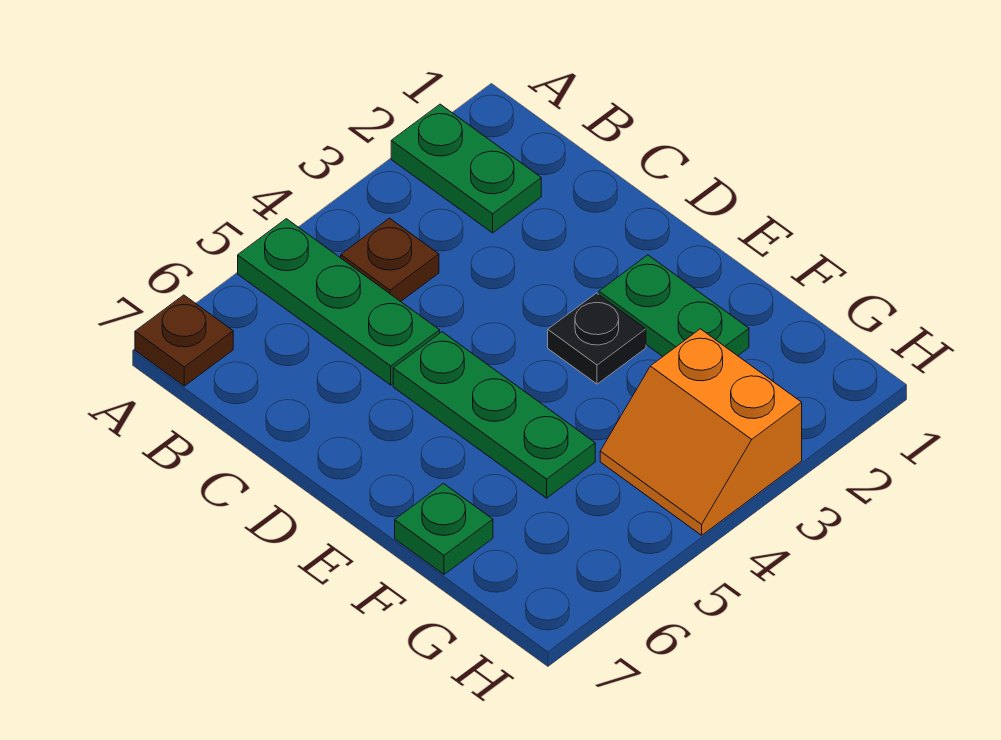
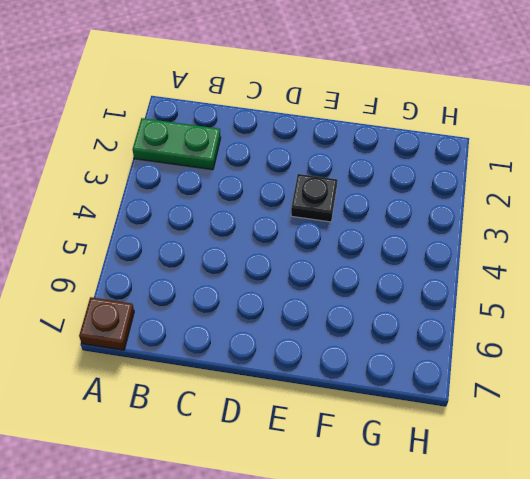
none -> green plate A5:C5 level 1
none -> brown plate B4 level 1

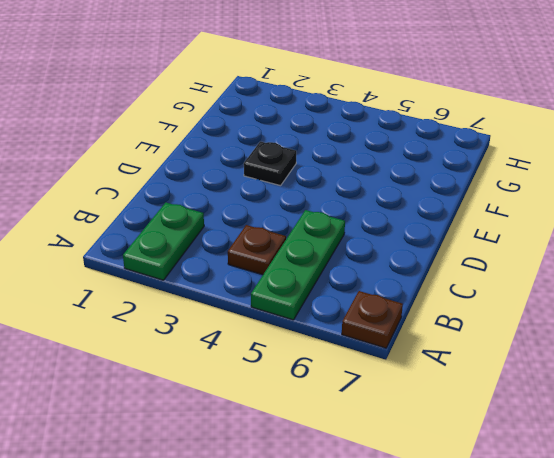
none -> green plate D5:F5 level 1
none -> green plate E2:F2 level 1

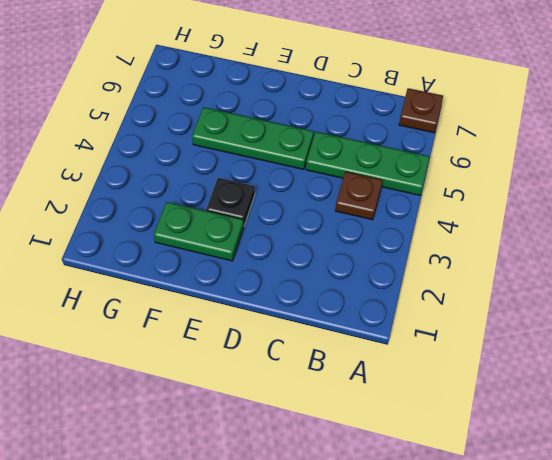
none -> green plate A2:B2 level 1
none -> green plate F7 level 1

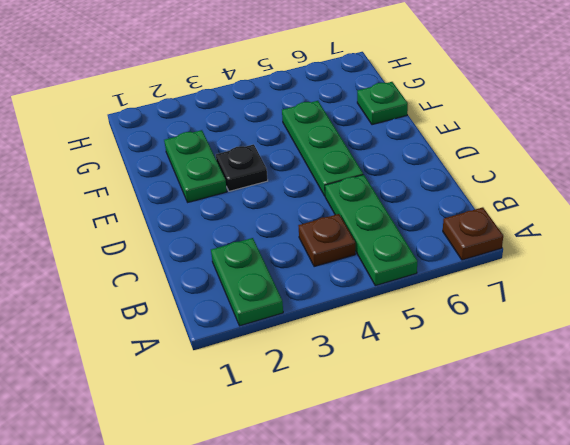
none -> orange slope G3:H4 level 1 top 3

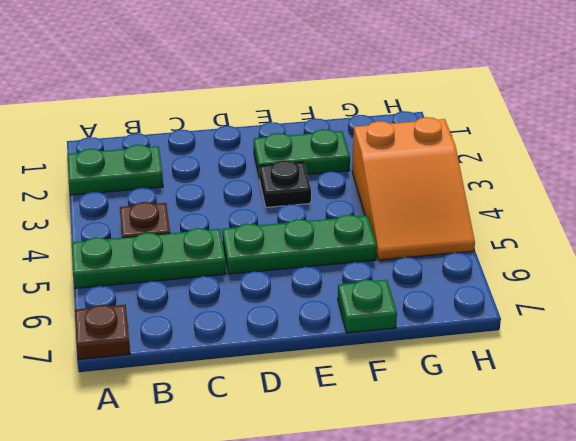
orange slope G3:H5 level 1 top 3 -> orange slope G3:H4 level 1 top 3

